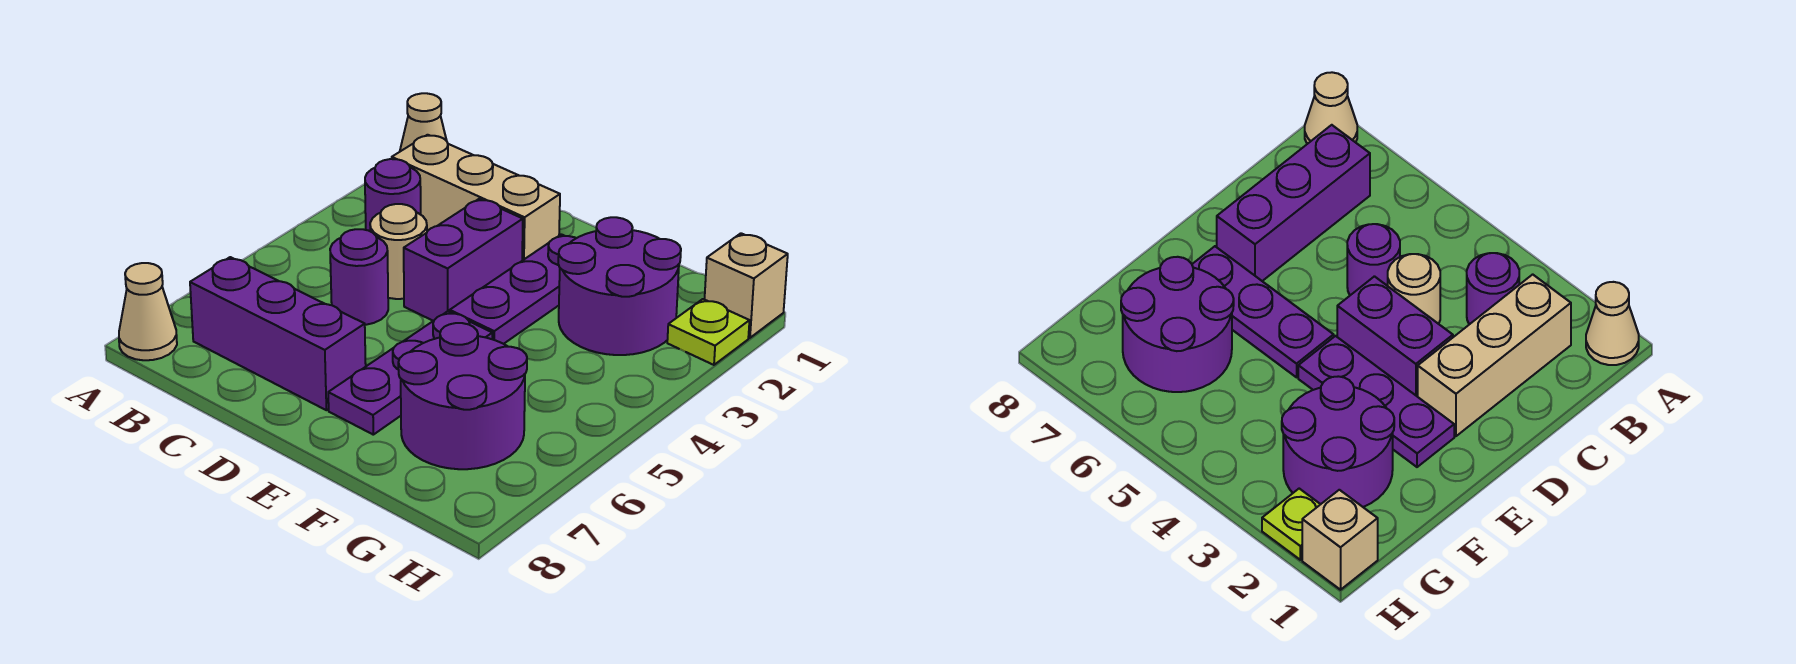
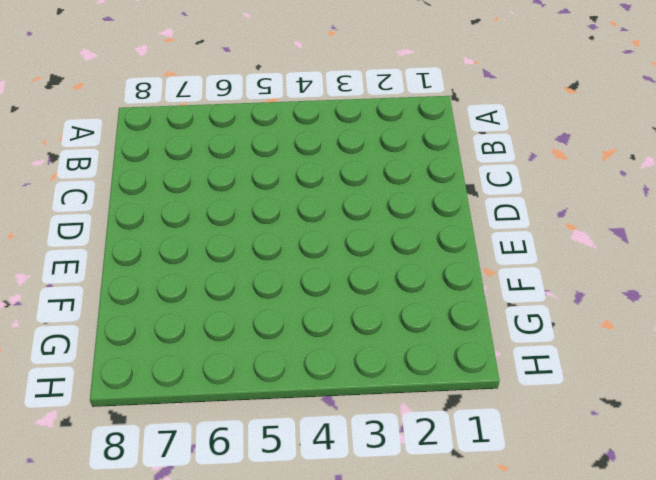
none -> tan cone A1 level 1
none -> tan cone A8 level 1
none -> tan brick B2:D2 level 1

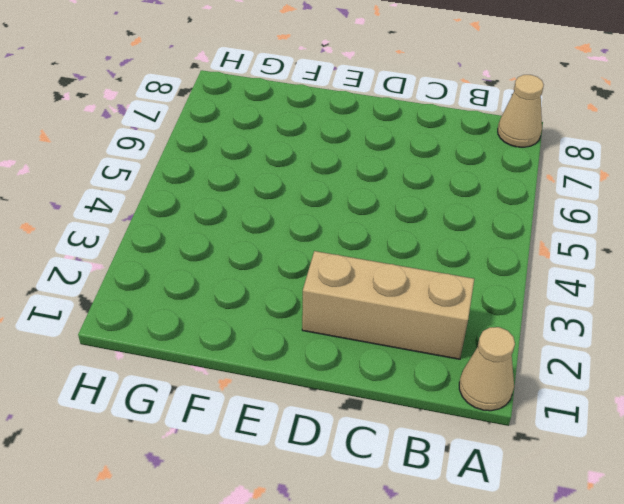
none -> purple round brick B3 level 1
none -> purple brick B7:D7 level 1
none -> tan round brick C4 level 1

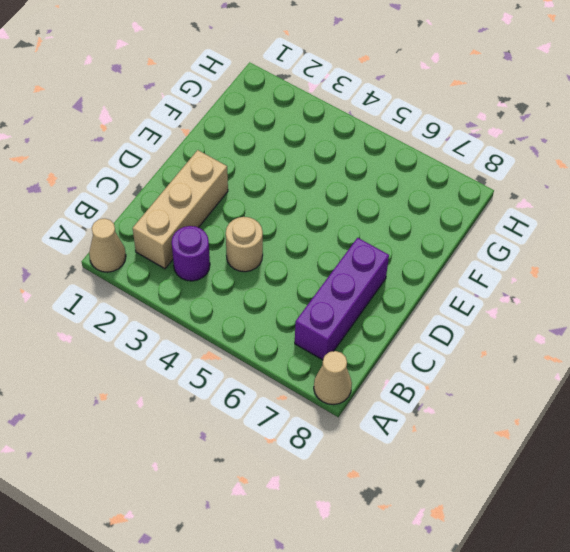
none -> purple round brick C5 level 1
none -> purple brick D3:D4 level 1
none -> purple plate E2:E4 level 1

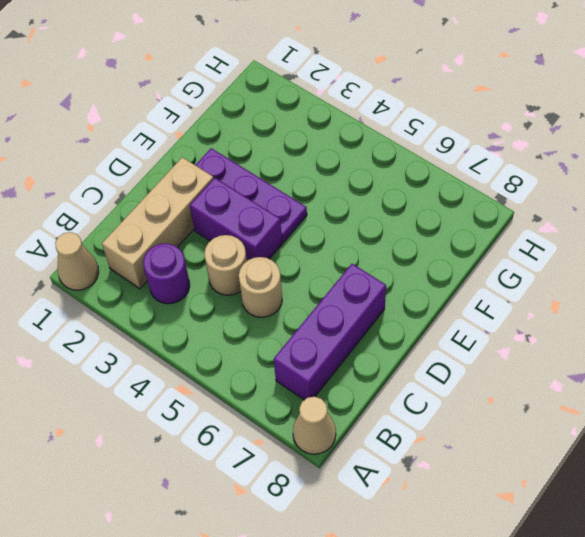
tan round brick C5 level 1 -> purple round brick C5 level 1
none -> purple plate E5:E7 level 1
none -> purple round brick F2:G3 level 1
none -> purple round brick F6:G7 level 1

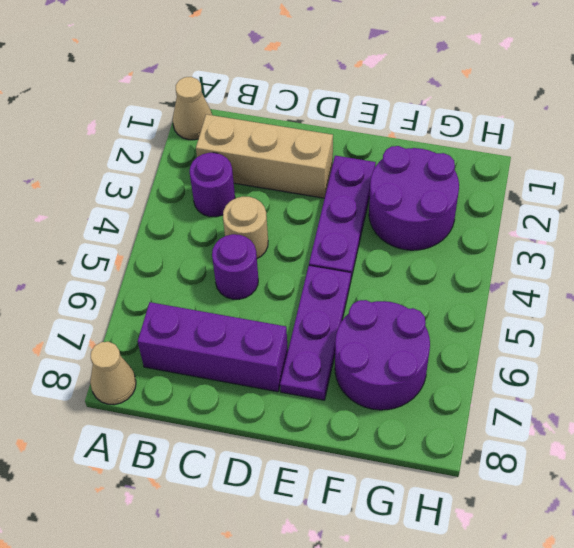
none -> purple brick D3:D4 level 1
none -> tan brick H1 level 1
none -> lime plate H2 level 1

